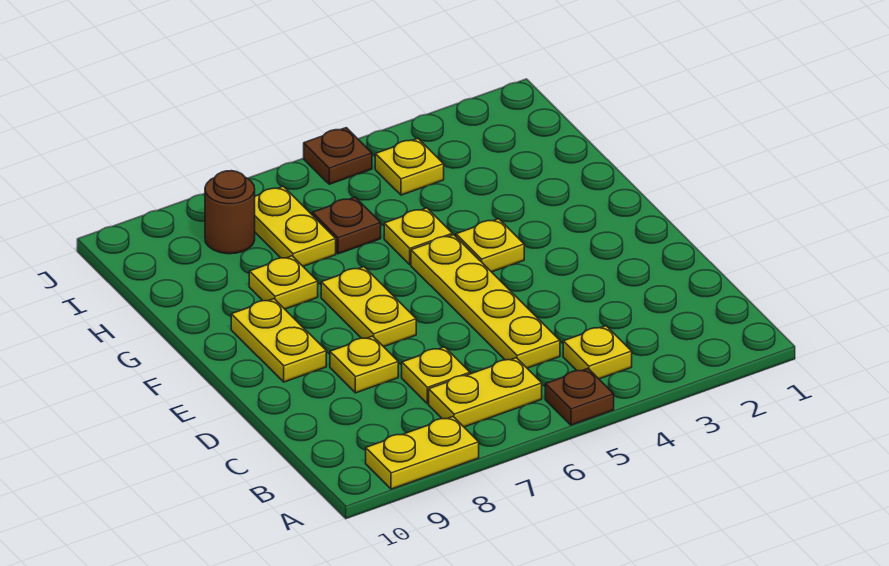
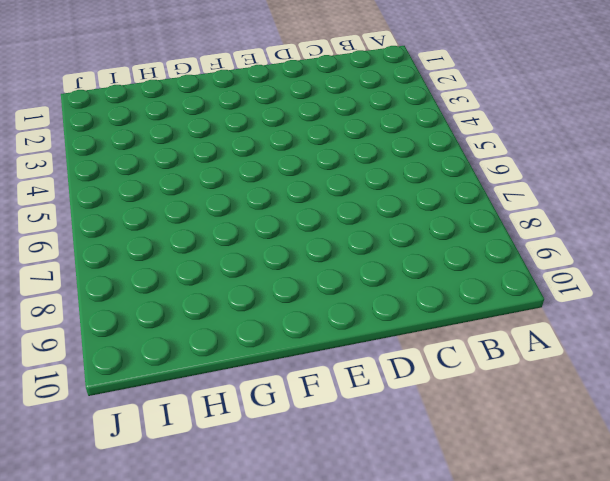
none -> brown plate A5 level 1
none -> yellow plate A8:A9 level 1
none -> yellow plate B4 level 1

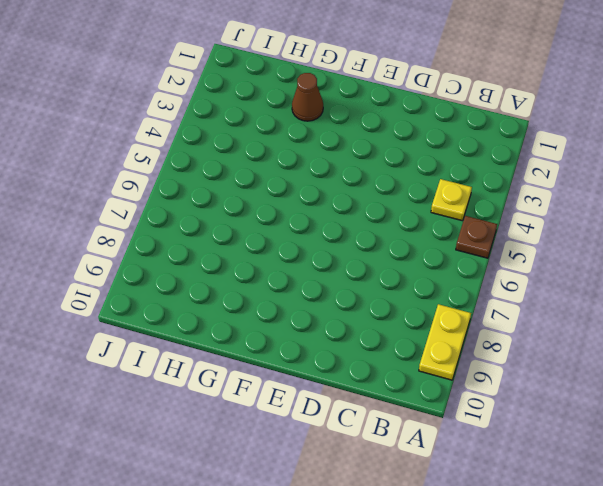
brown cone G2 level 1 -> none
none -> yellow plate B6:B7 level 1
none -> yellow plate C5:F5 level 1
none -> yellow plate C7 level 1

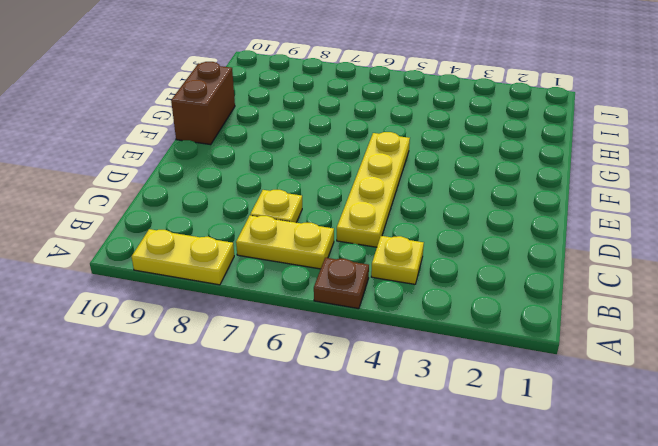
brown brick F10:G10 level 1 -> none
none -> yellow plate D8 level 1
none -> yellow plate E7:F7 level 1
none -> yellow plate E9:F9 level 1

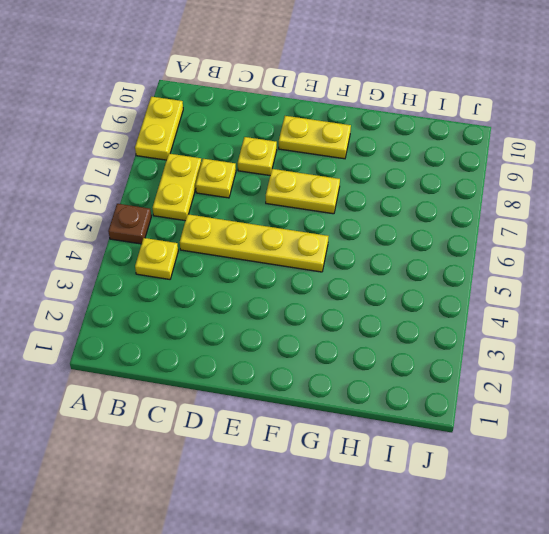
none -> yellow plate F4 level 1
none -> yellow plate G5 level 1
none -> yellow plate G8 level 1

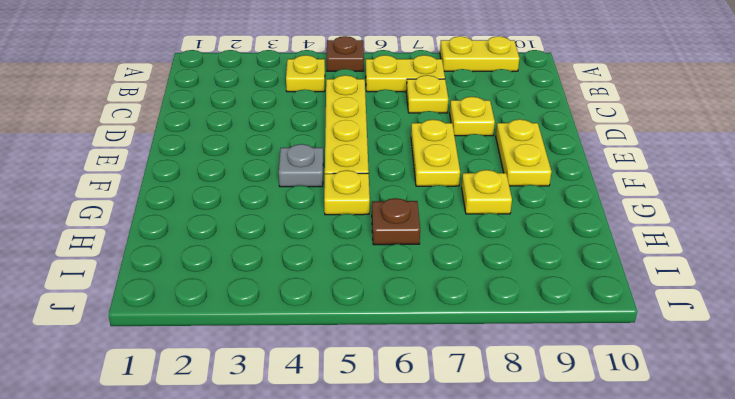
grey plate F4 level 1 -> yellow plate F4 level 1
none -> yellow plate H7:I7 level 1
none -> yellow plate I4 level 1
none -> brown round brick I8 level 1

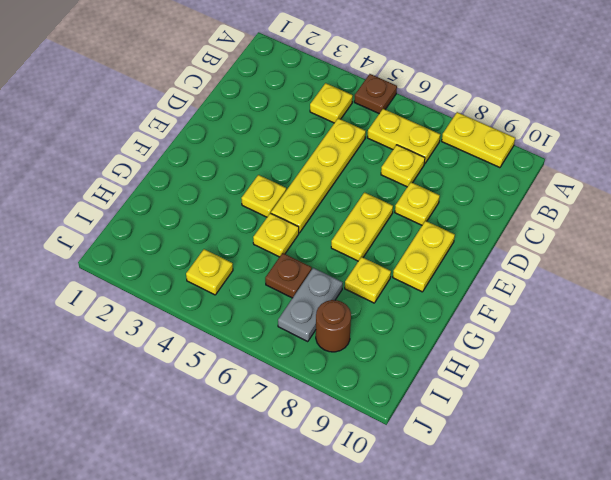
grey plate H7:I7 level 1 -> yellow plate H7:I7 level 1
none -> brown plate J5 level 1

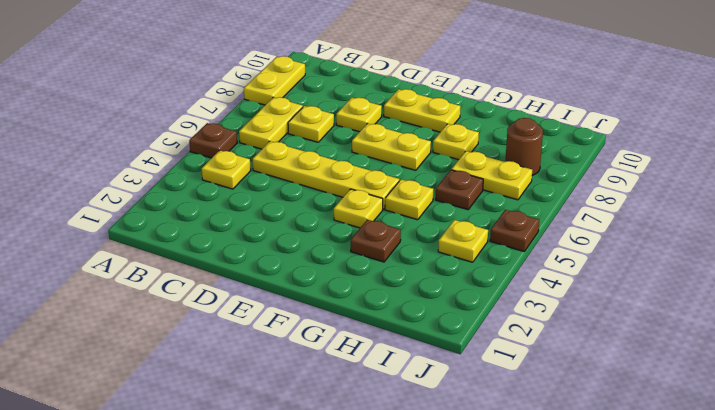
brown plate G3 level 1 -> none

